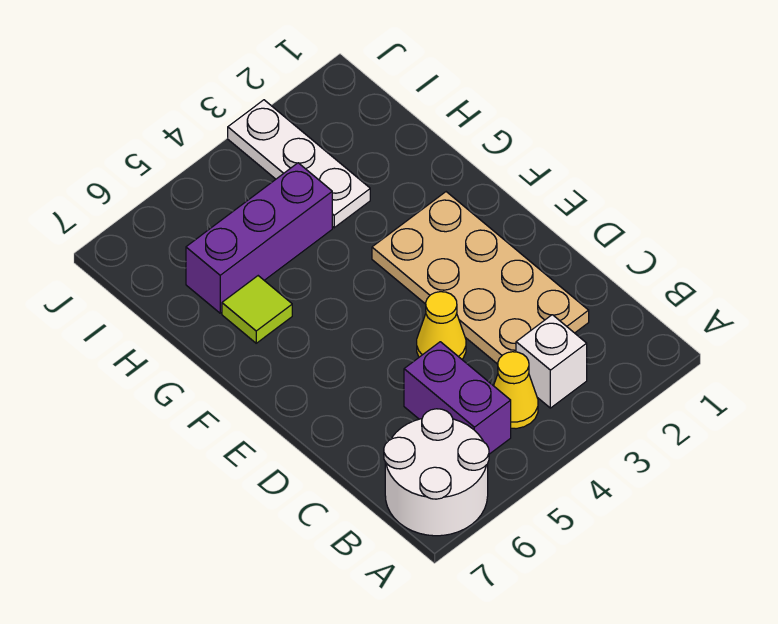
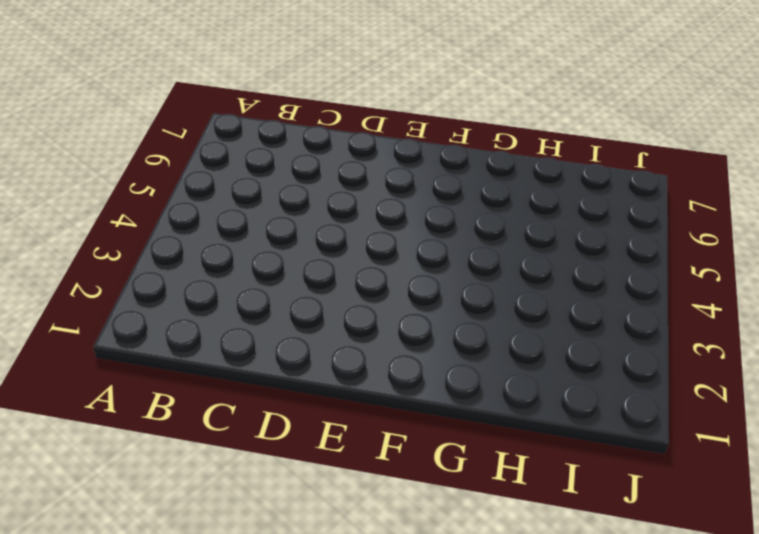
none -> white round brick A6:B7 level 1
none -> white brick B3 level 1

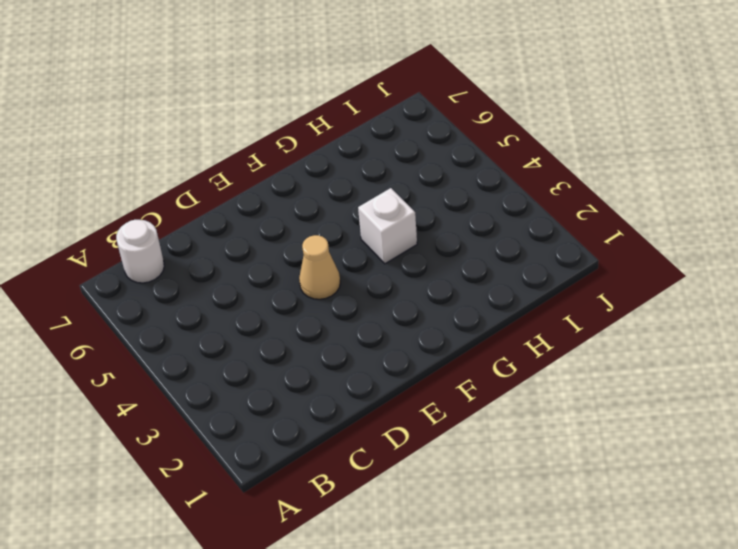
white round brick B7 level 1 -> white round brick A6:B7 level 1
tan cone E4 level 1 -> none
white brick G4 level 1 -> white brick B3 level 1
none -> yellow cone B4 level 1
none -> purple brick B5:C5 level 1

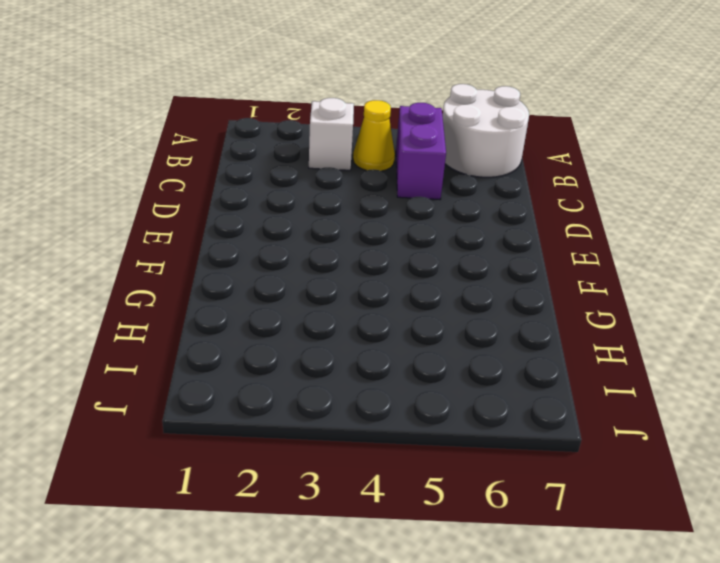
none -> tan plate C2:F3 level 1
none -> yellow cone D4 level 1

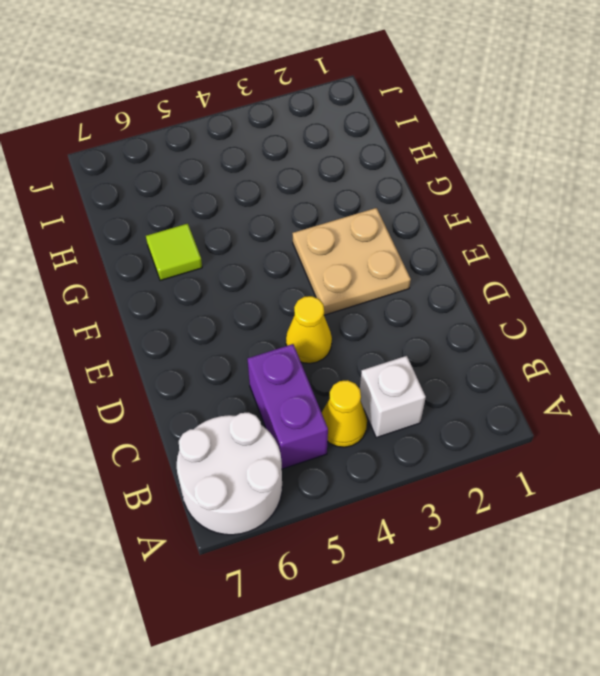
tan plate E2:F3 level 1 -> tan plate C2:F3 level 1
none -> white plate H3:J3 level 1
none -> purple brick H4:H6 level 1

